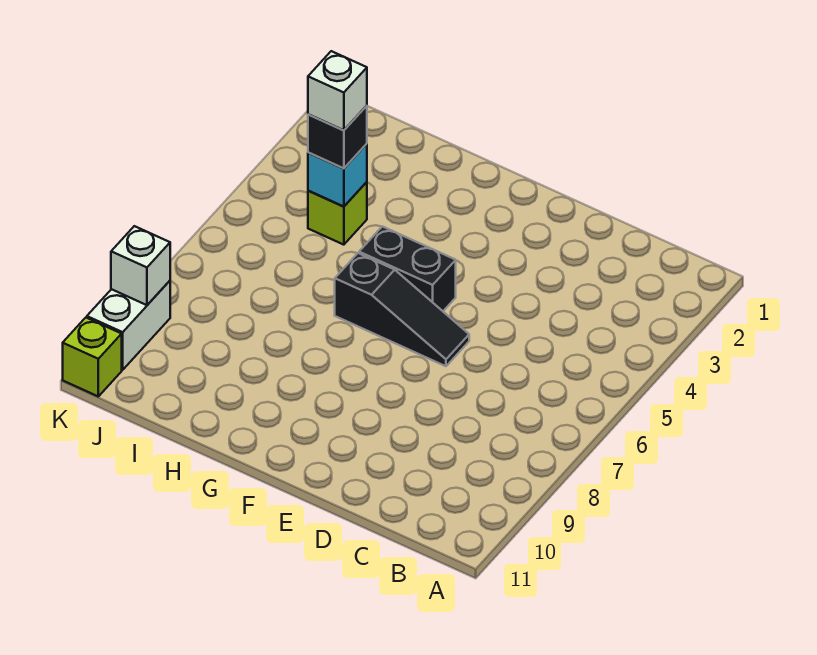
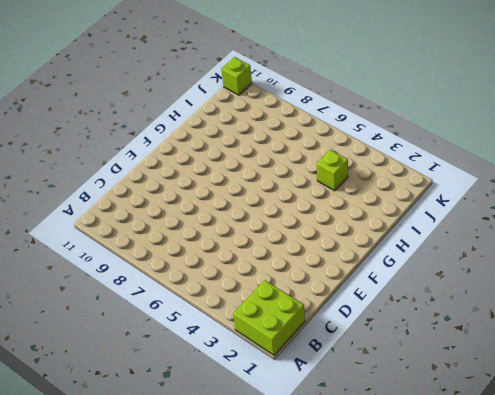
lime brick A1:B2 level 1 -> none
none -> black slope E6:G6 level 1 top G
none -> black brick F5:G5 level 1

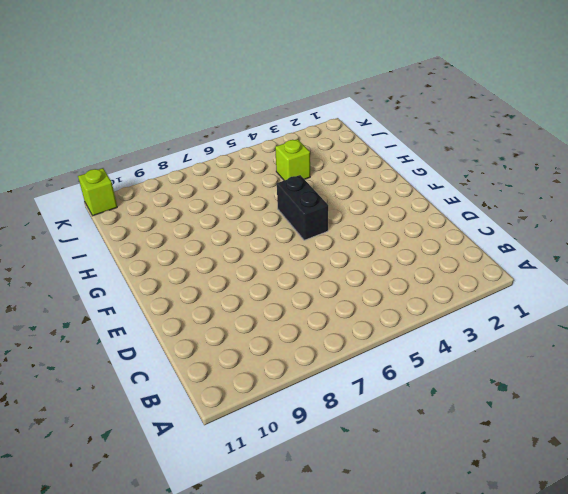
none -> black slope E6:G6 level 1 top G
none -> white brick K9:K10 level 1

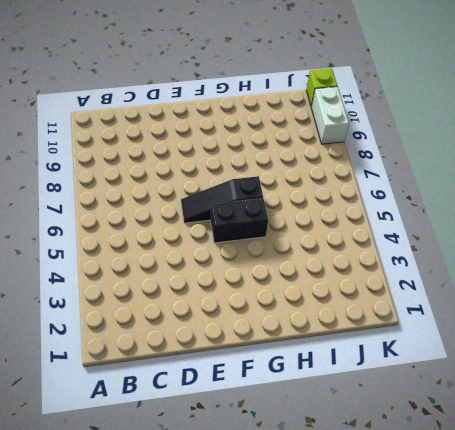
none -> lime brick I4 level 1
none -> cyan brick I4 level 2

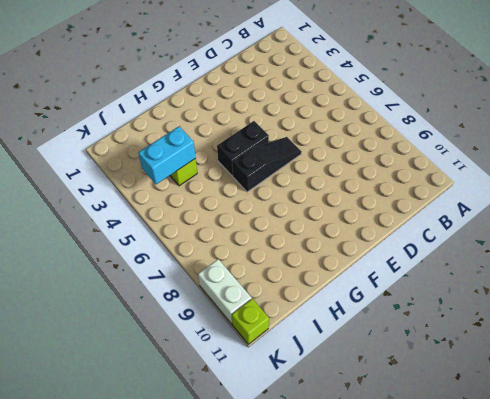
cyan brick I4:J4 level 2 -> cyan brick I4 level 2
none -> white brick K9 level 2
none -> black brick I4 level 3

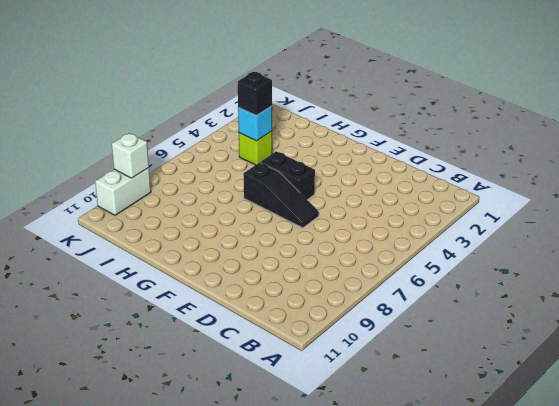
none -> lime brick K11 level 1
none -> white brick I4 level 4

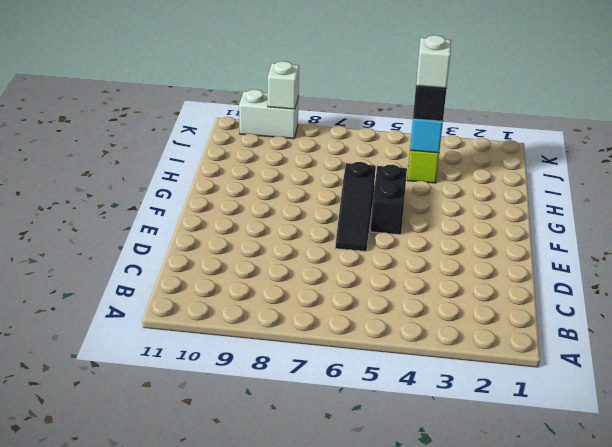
none -> lime brick K11 level 1

